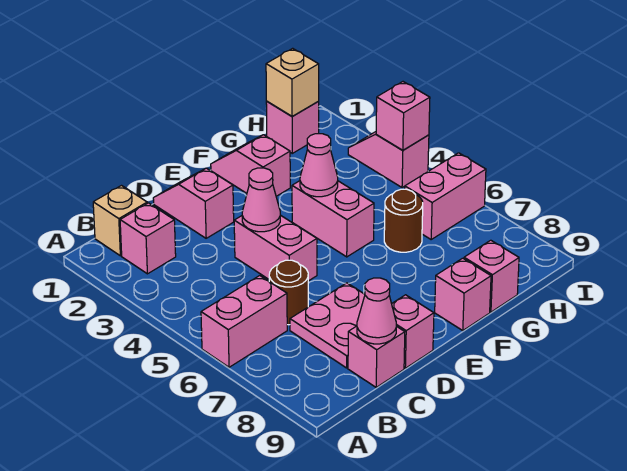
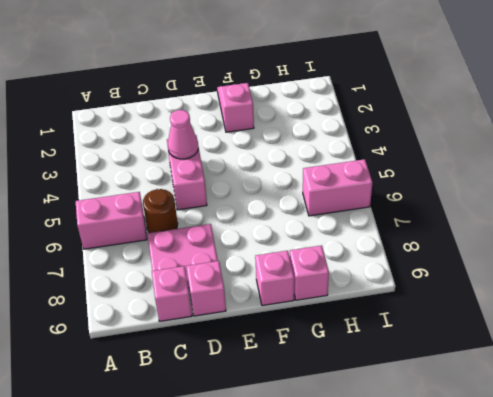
none -> tan brick B1 level 1
none -> pink brick B2 level 1
none -> pink slope D1:D2 level 1 top 2

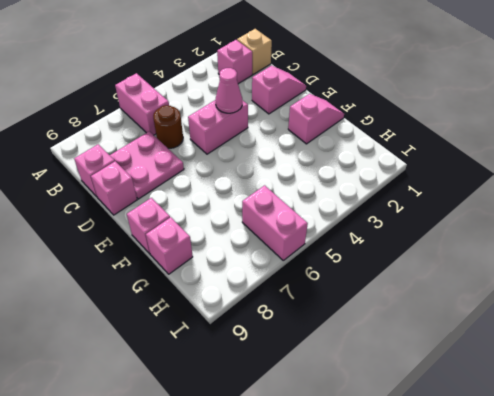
none -> pink brick F4:F5 level 1
none -> brown round brick G6 level 1
none -> pink brick H1 level 1

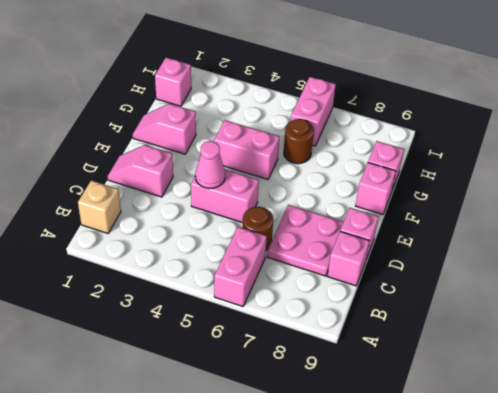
none -> pink brick B2 level 1
none -> pink slope I3:I4 level 1 top 4
none -> pink cone C9 level 2

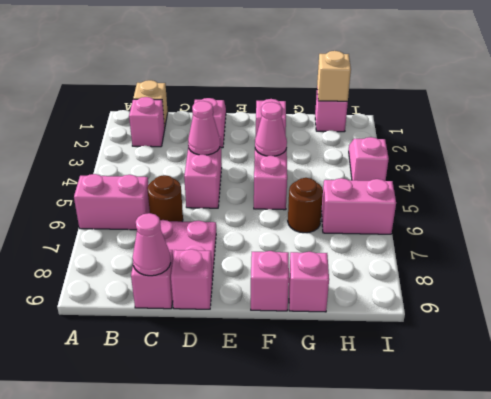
none -> pink brick I4 level 2

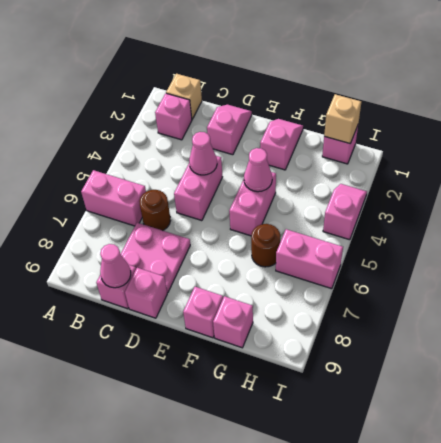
none -> pink brick I4 level 2

